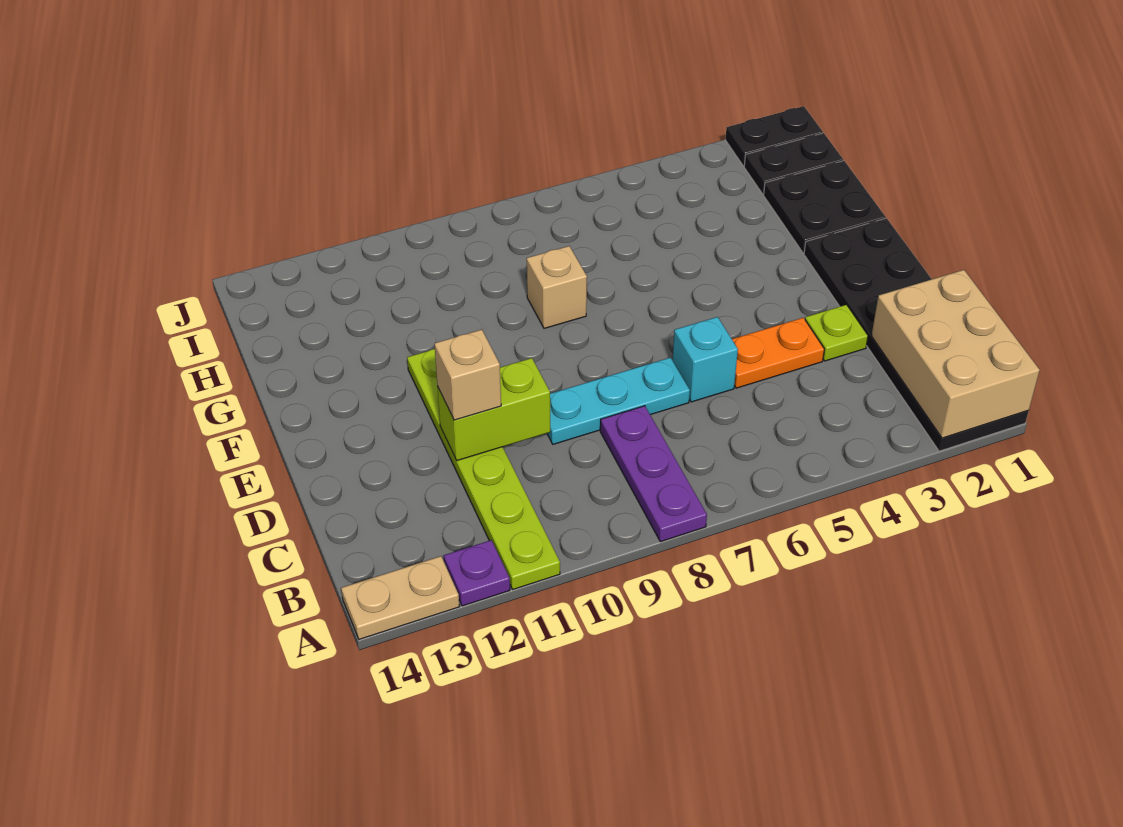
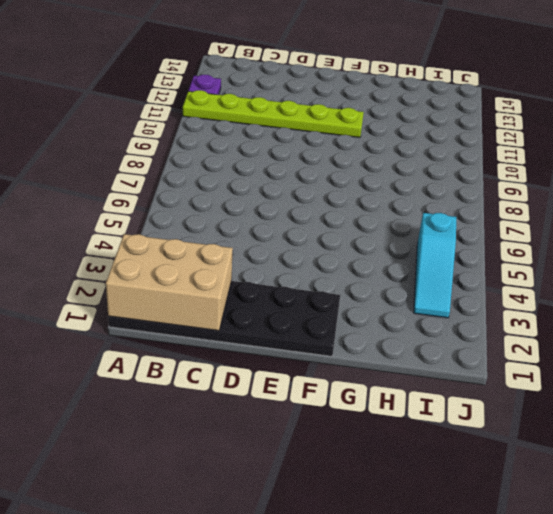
cyan slope I3:I5 level 1 top 5 -> none
none -> purple plate A8:C8 level 1
none -> tan plate A13:A14 level 1
none -> lime plate D3 level 1

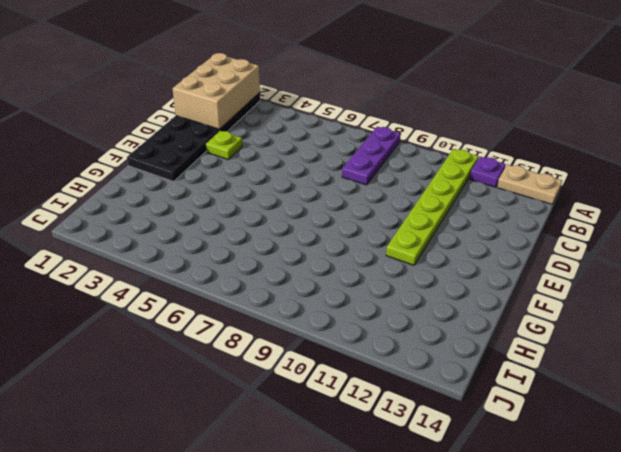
none -> orange plate D4:D5 level 1
none -> cyan brick D6 level 1
none -> cyan plate D7:D9 level 1

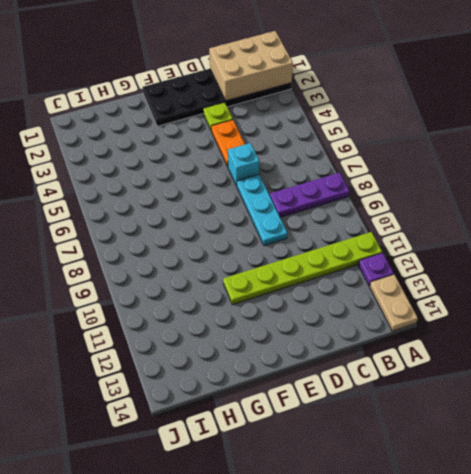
none -> black plate G1:H2 level 1
none -> tan brick G8 level 1
none -> black plate I1:I2 level 1

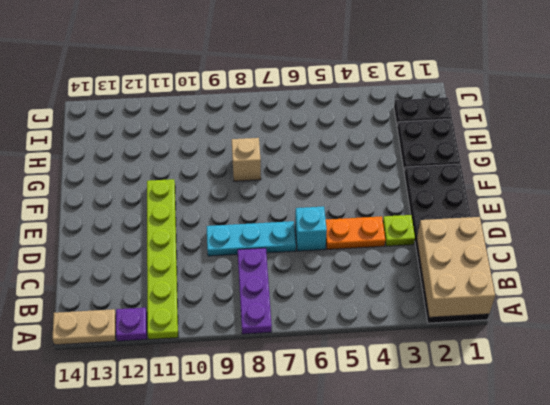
none -> black plate J1:J2 level 1
none -> lime brick D10:D11 level 2
none -> tan brick D11 level 3

